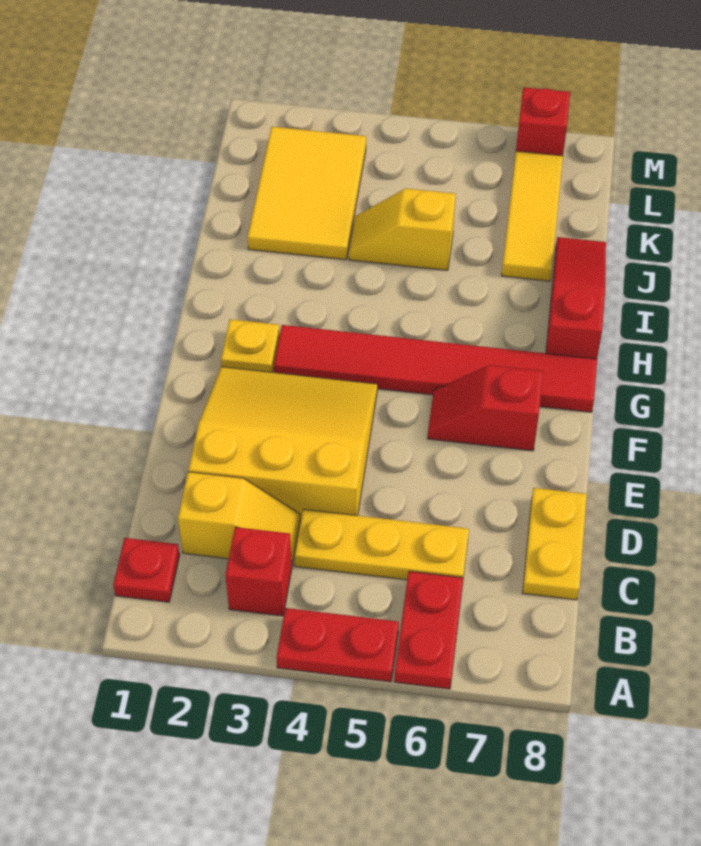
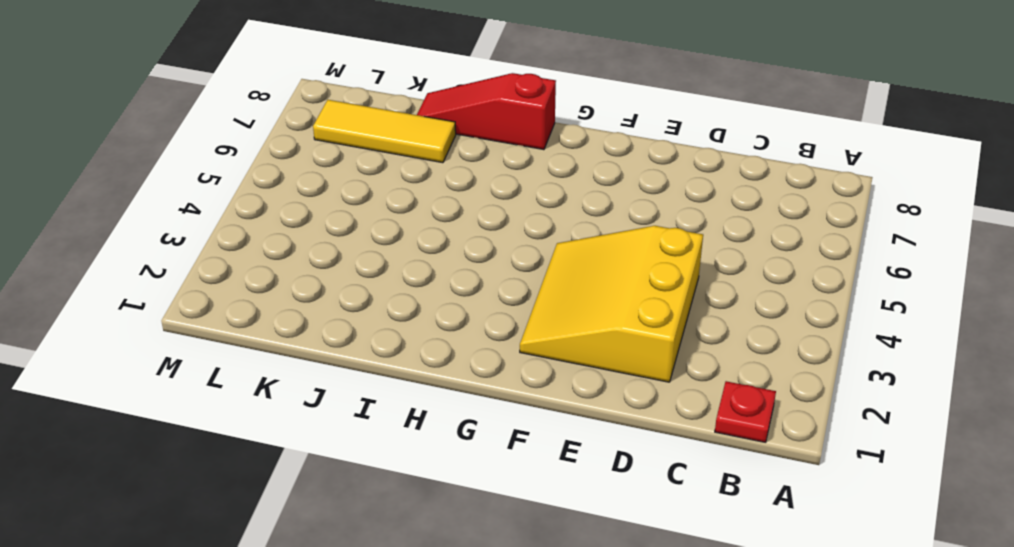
none -> red plate A4:A5 level 1
none -> red plate A6:B6 level 1
none -> red brick B3 level 1

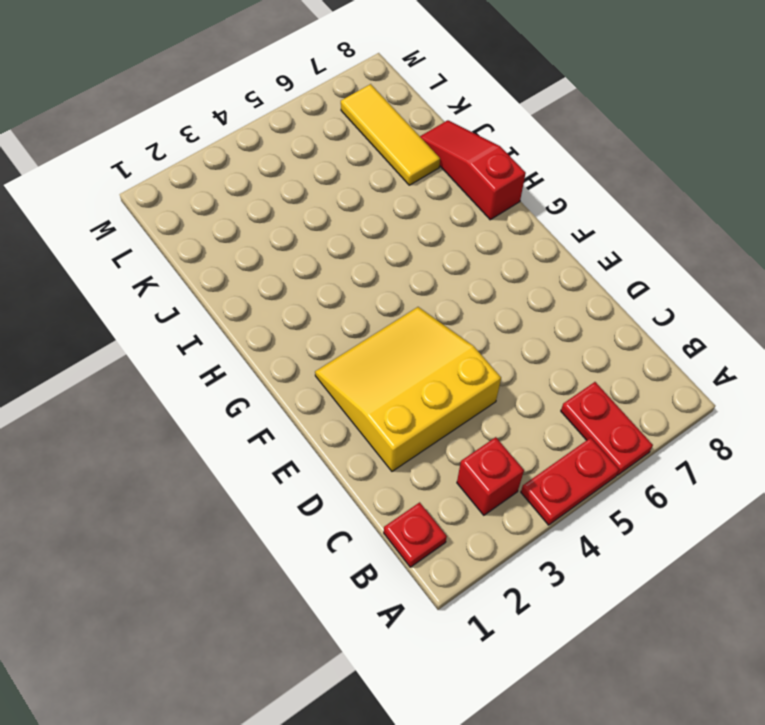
none -> yellow slope C2:C3 level 1 top 2
none -> yellow plate C4:C6 level 1
none -> yellow plate C8:D8 level 1

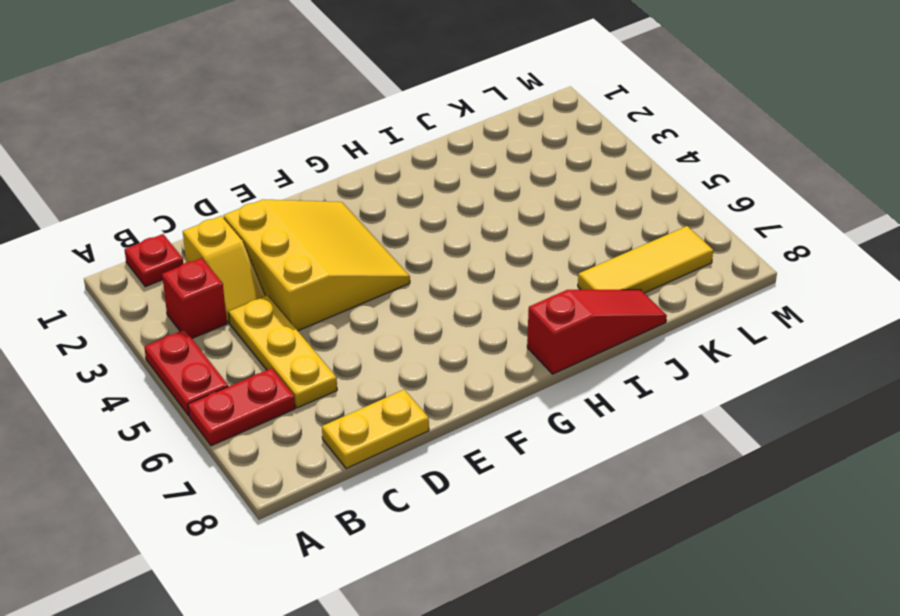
none -> red slope F6:F7 level 1 top 7
none -> yellow plate G2 level 1
none -> red tile G3:G8 level 1

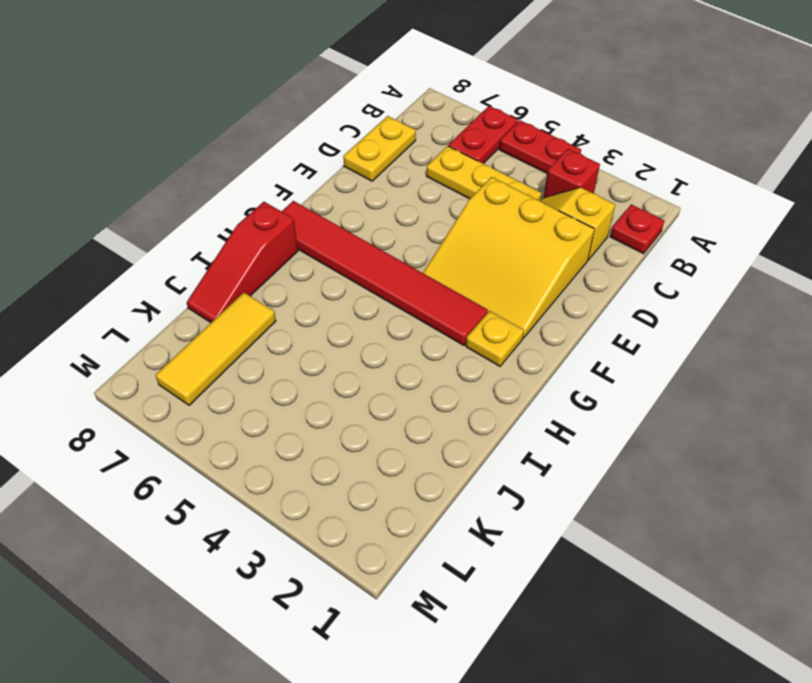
none -> red slope F6:F7 level 1 top 7
none -> yellow tile J2:L3 level 1
none -> yellow slope J4:J5 level 1 top 5

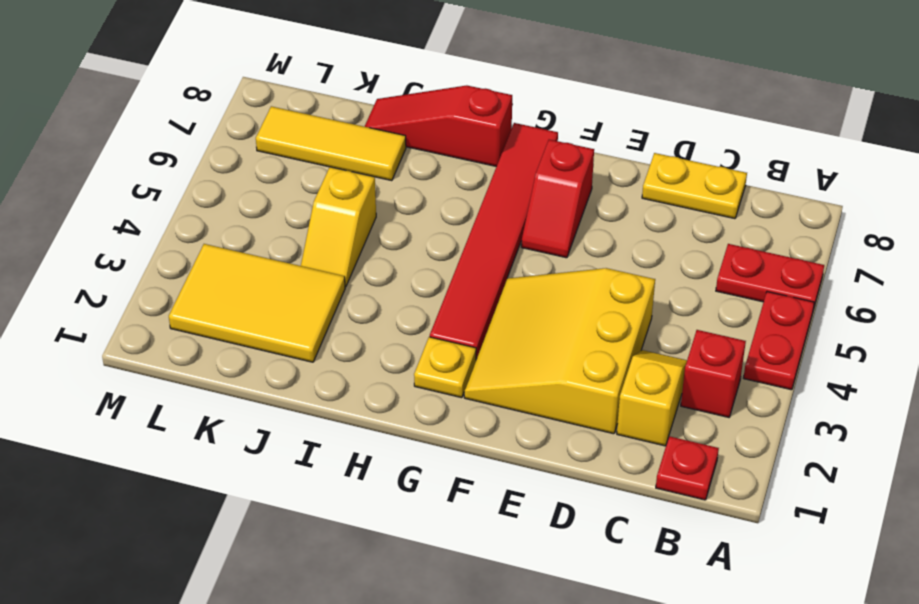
none -> yellow plate C4:C6 level 1
none -> red brick M7 level 1

